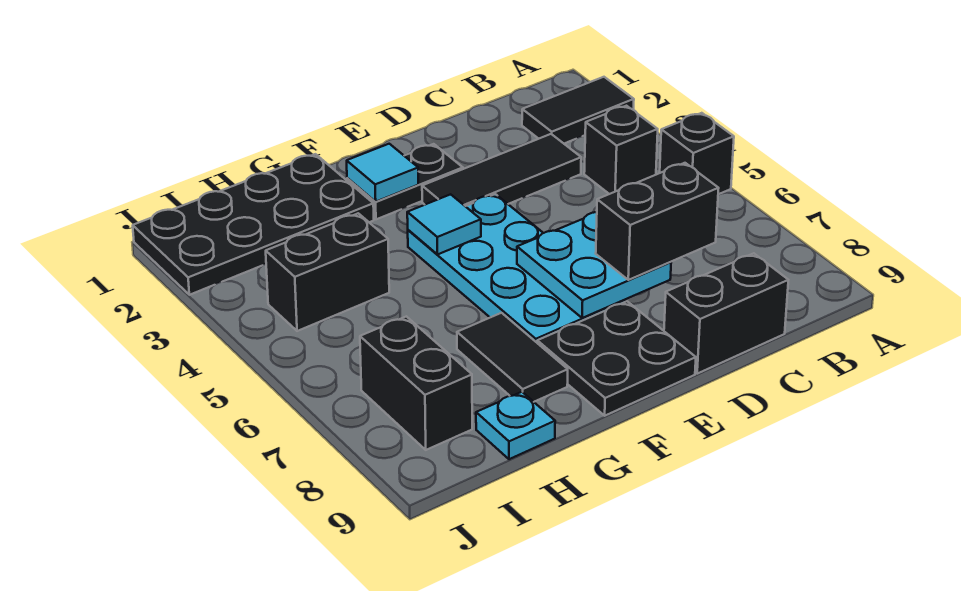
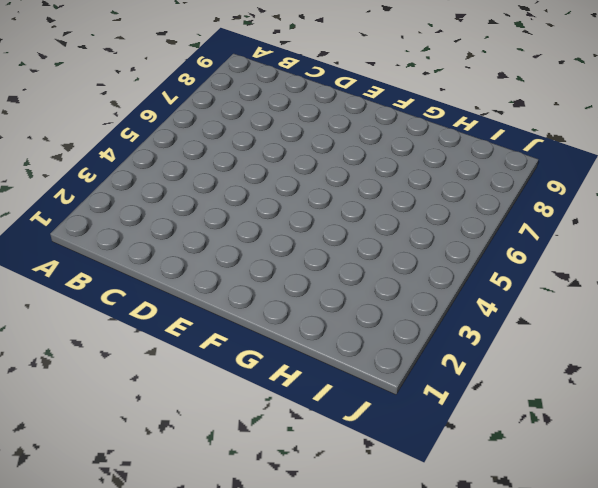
none -> black tile A2:B2 level 1
none -> black brick A5 level 1
none -> black brick B4 level 1

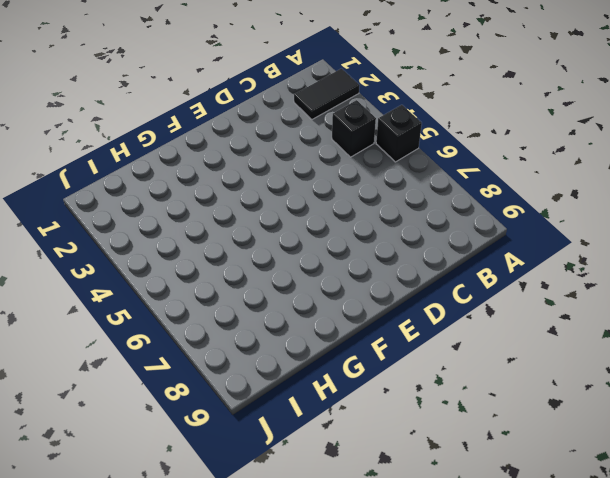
none -> black tile C3:E3 level 1
none -> black brick C9:D9 level 1
none -> black plate E2:F2 level 1

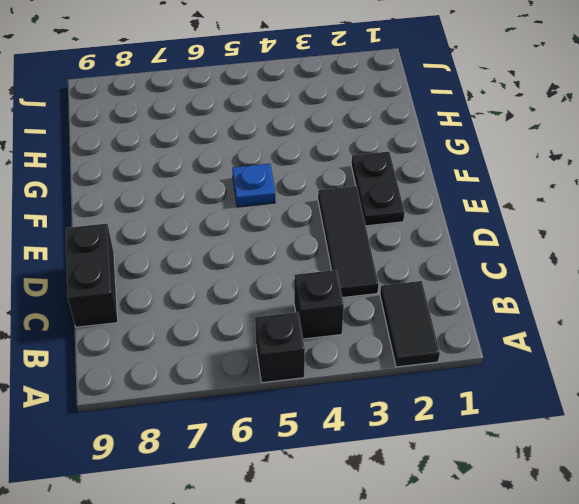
blue plate F5 level 1 -> cyan plate E4:F7 level 1
none -> black plate E8:F9 level 1
none -> black plate G1:J2 level 1
none -> black tile G7:G8 level 1

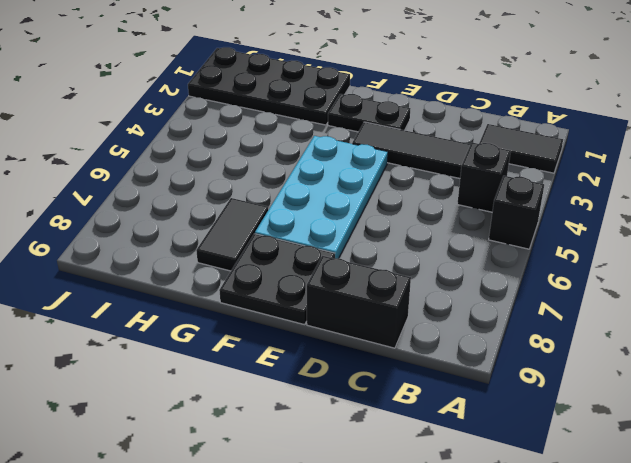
none -> black brick H4:I4 level 1
none -> cyan plate H9 level 1
none -> black brick I7:I8 level 1

